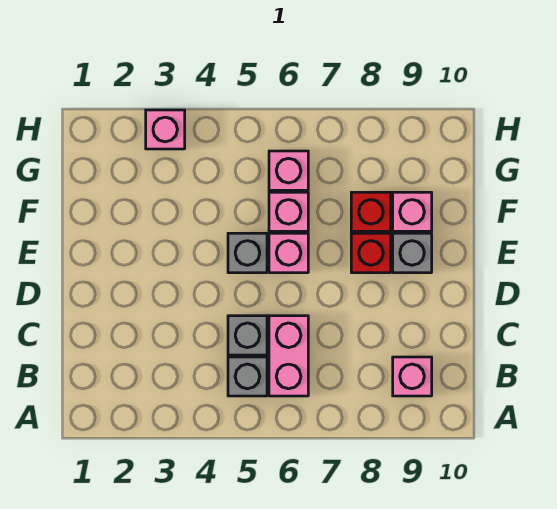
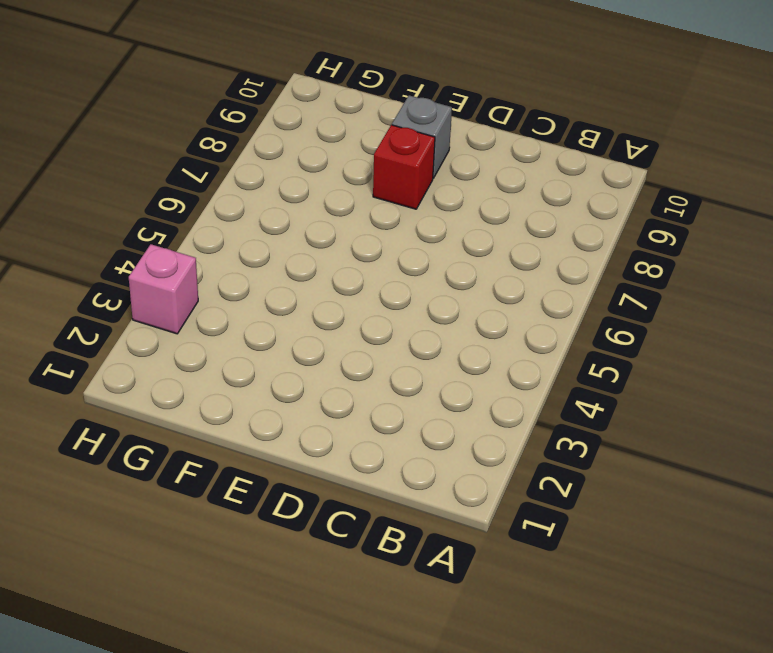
none -> grey brick B5 level 1
none -> pink brick B6:C6 level 1
none -> pink brick B9 level 1

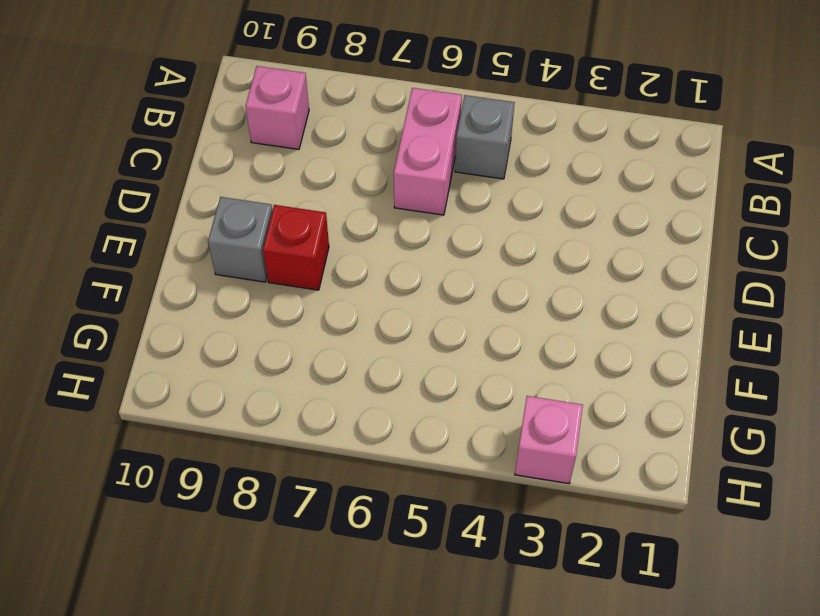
none -> grey brick C5 level 1
none -> grey brick E5 level 1
none -> pink brick E6 level 1

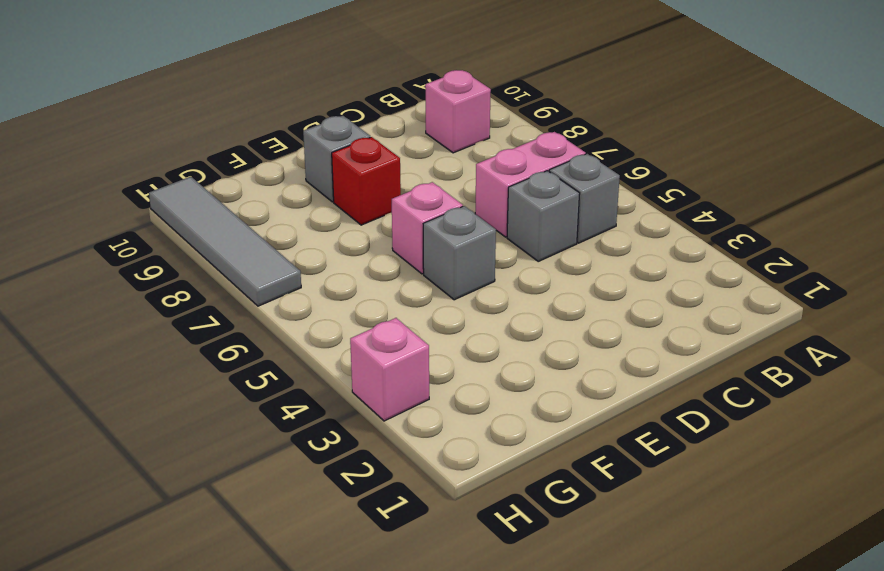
grey tile H7:H10 level 1 -> none
none -> pink brick F6 level 1
none -> red brick F8 level 1
none -> pink brick F9 level 1

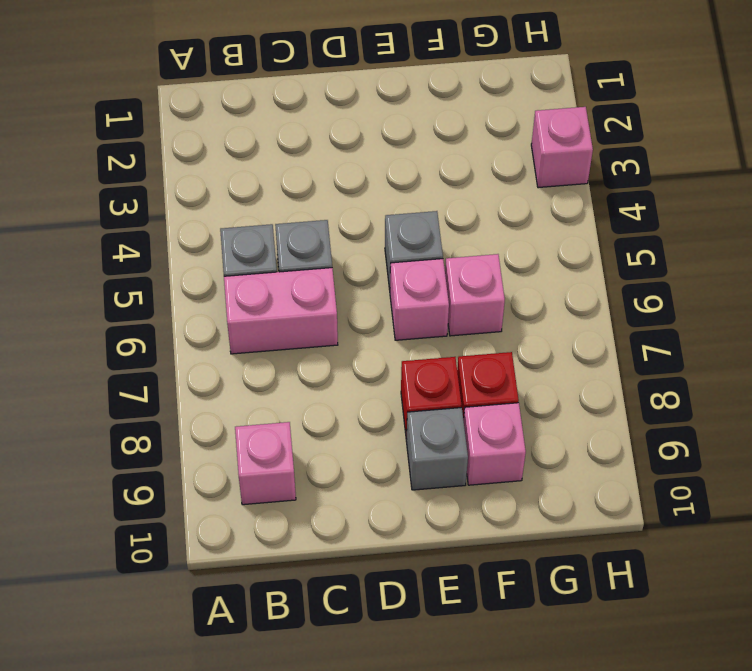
none -> pink brick G6 level 1

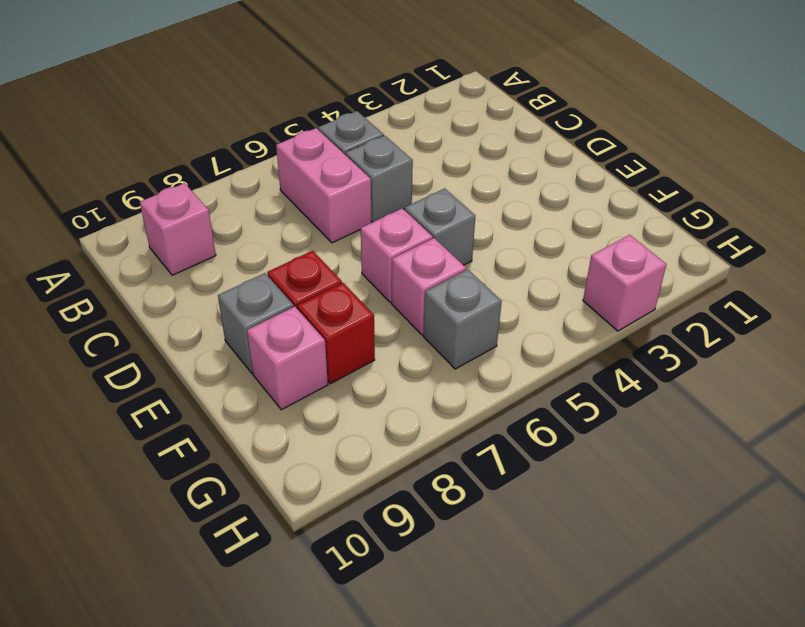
grey brick G6 level 1 -> pink brick G6 level 1

